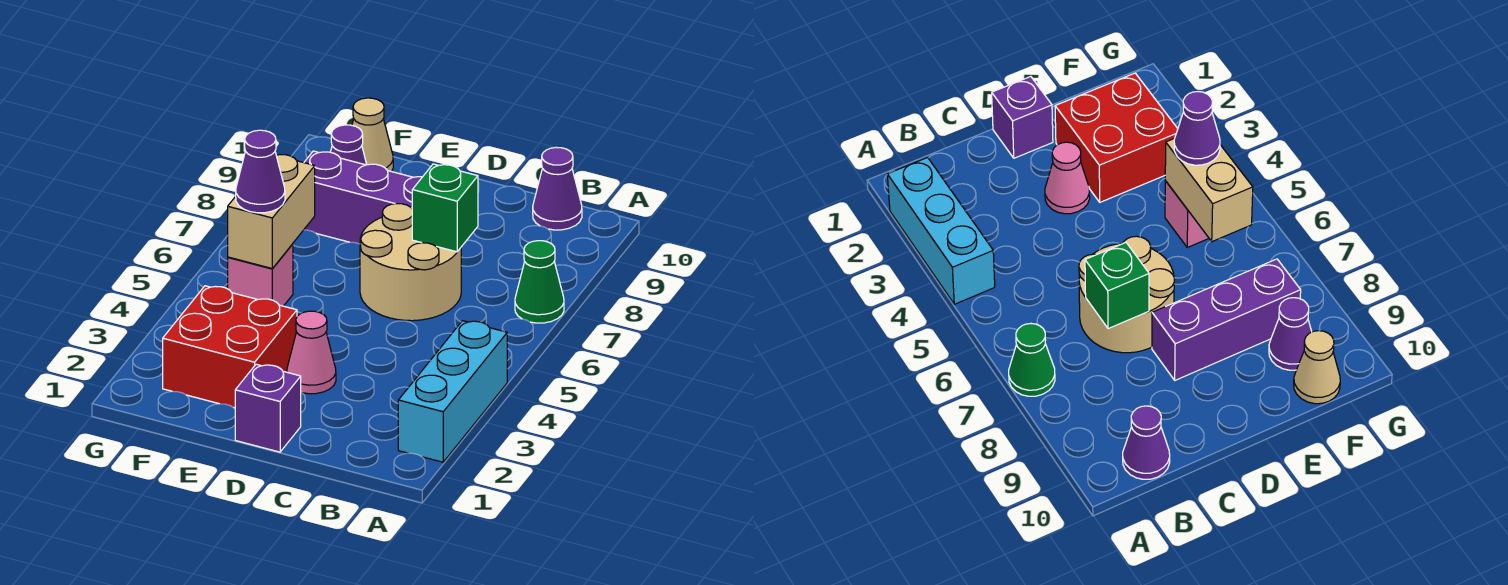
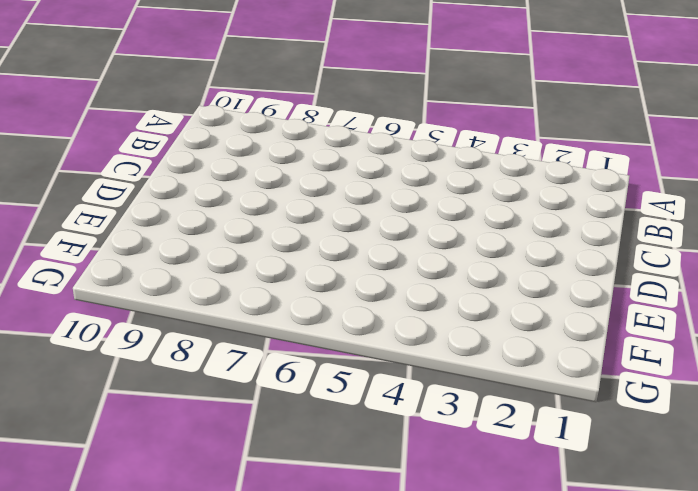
none -> cyan brick A2:A4 level 1
none -> green cone A7 level 1
none -> purple cone B10 level 1

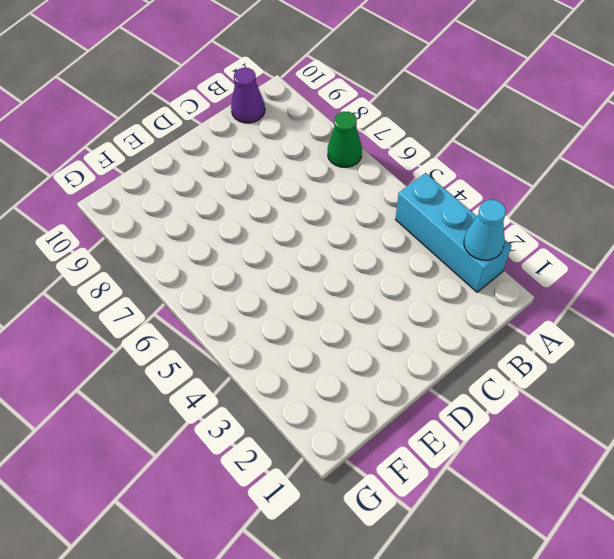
cyan cone A2 level 2 -> none
none -> tan round brick C6:D7 level 1
none -> purple brick D1 level 1
none -> pink cone D3 level 1

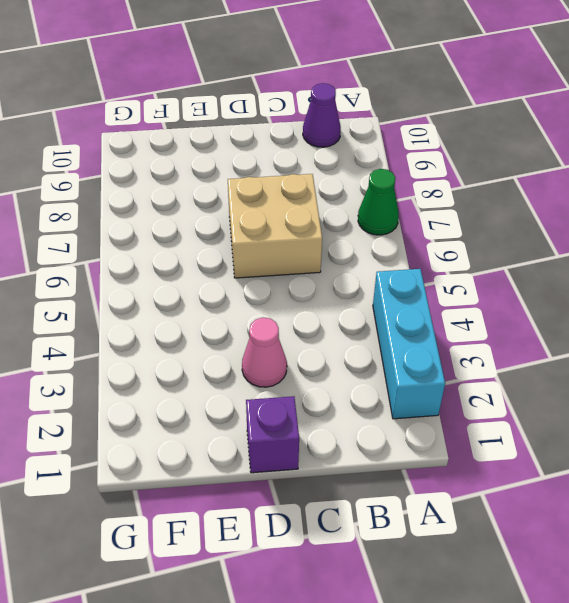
tan brick C6:D7 level 1 -> tan round brick C6:D7 level 1
none -> purple brick D8:F8 level 1
none -> red brick E2:F3 level 1
none -> pink brick F5 level 1

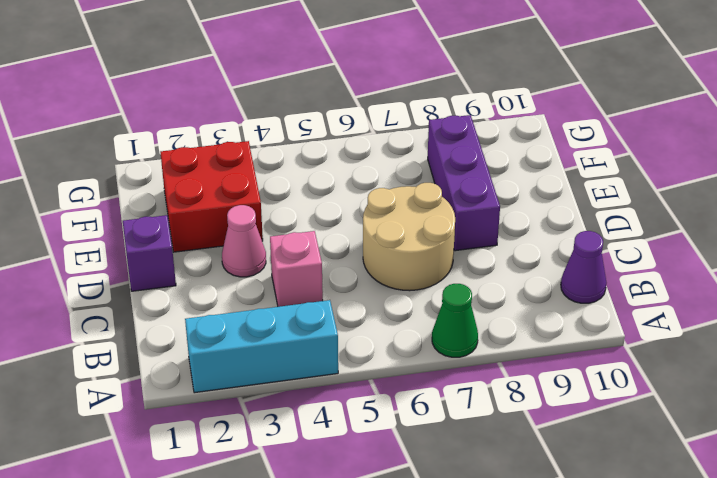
pink brick C4 level 1 -> pink brick F5 level 1
none -> purple cone F9 level 1
none -> tan cone F10 level 1
none -> green brick C7 level 2

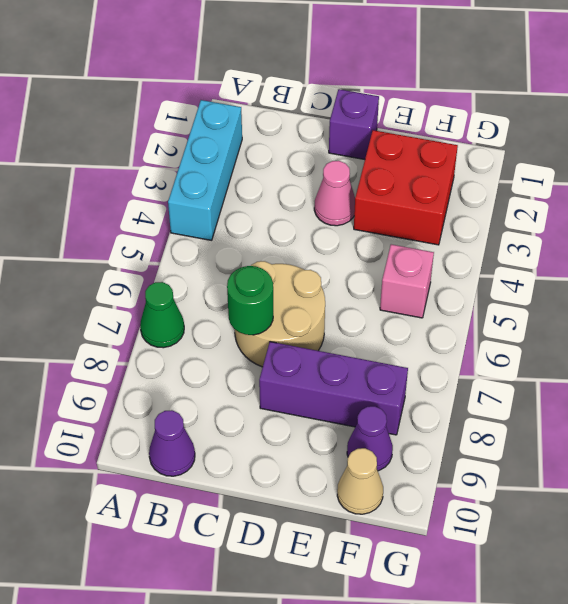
green round brick C7 level 2 -> green brick C7 level 2
none -> tan brick F5:F6 level 2
none -> purple cone F5 level 3

